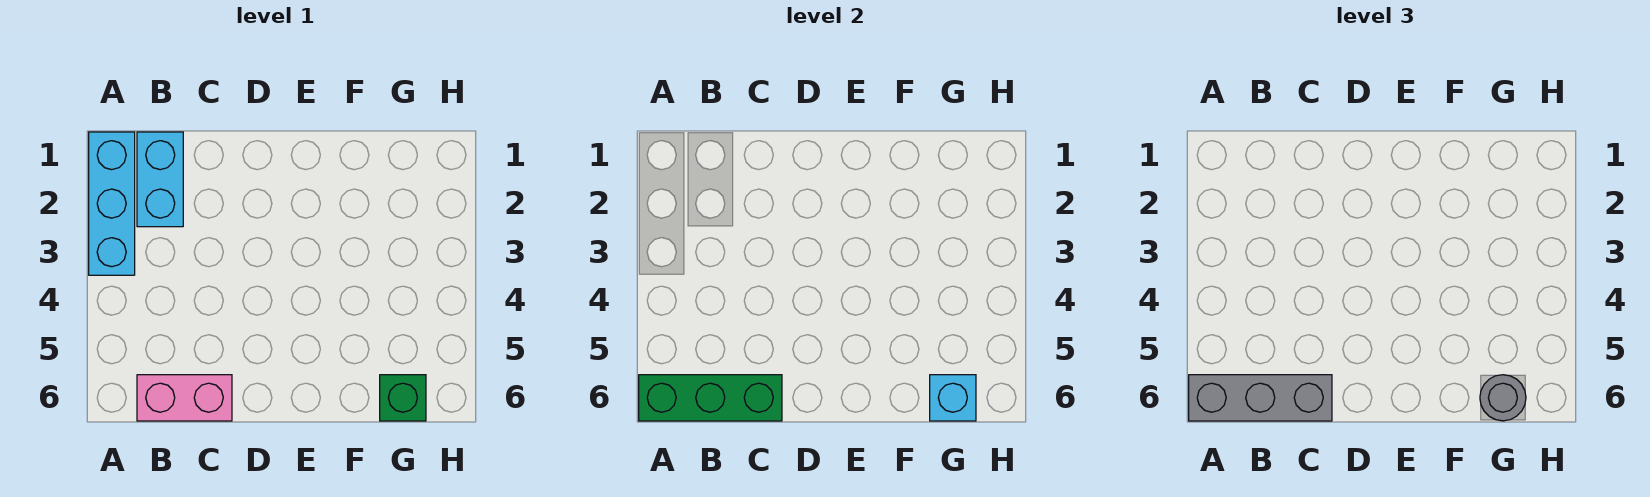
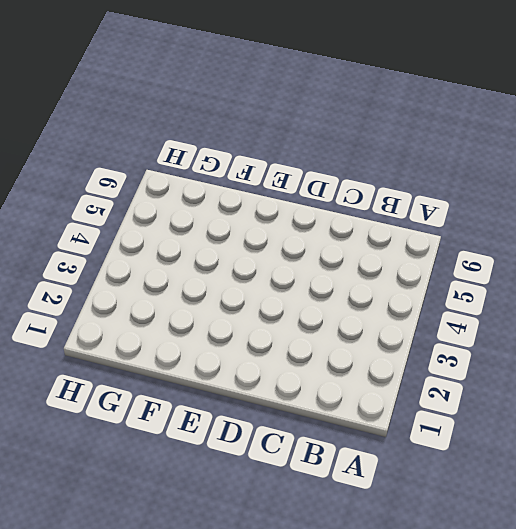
none -> cyan brick A1:A3 level 1
none -> cyan brick B1:B2 level 1

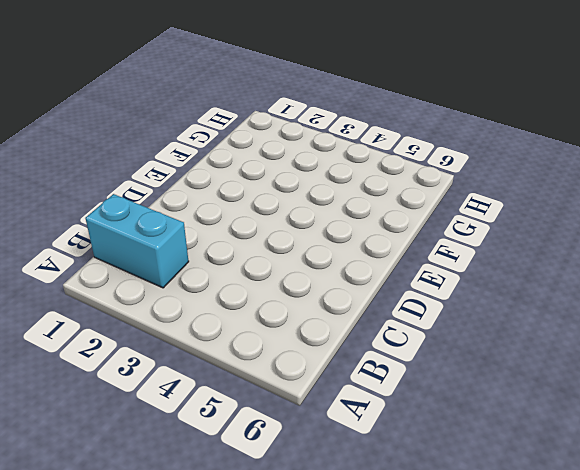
none -> cyan brick A1:A3 level 1
none -> pink brick B6:C6 level 1

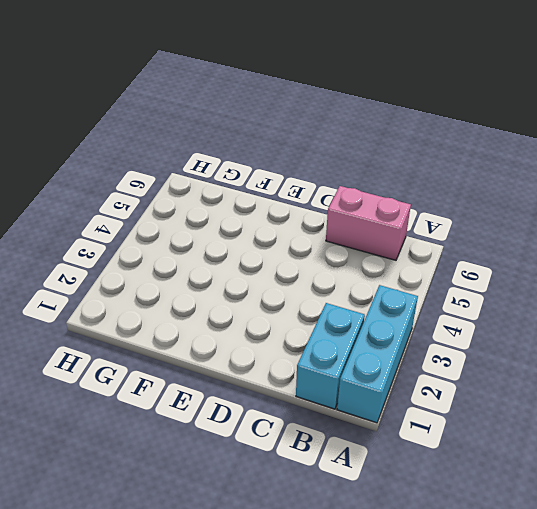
none -> green brick G6 level 1
none -> green brick A6:C6 level 2

